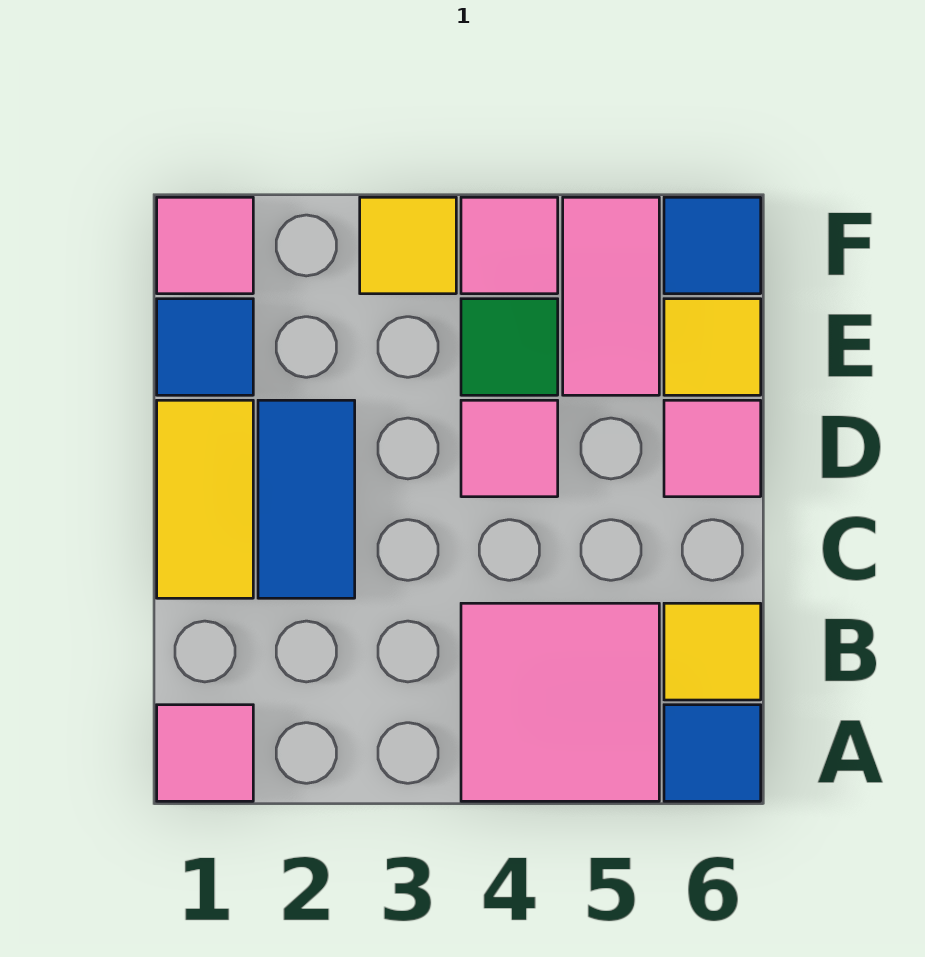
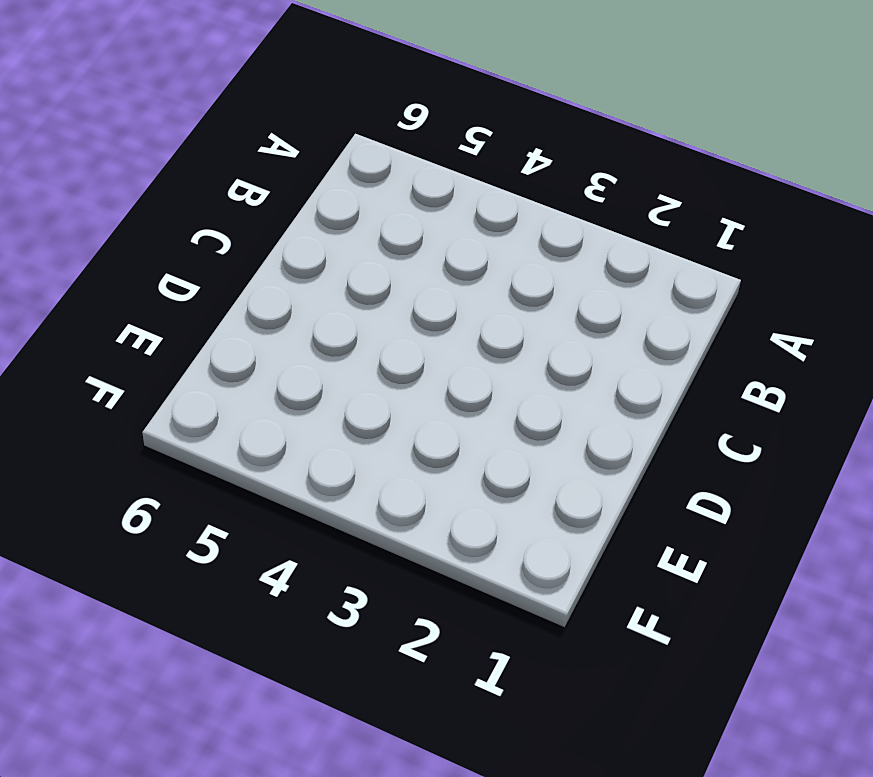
none -> pink tile A1 level 1
none -> pink tile A4:B5 level 1
none -> blue tile A6 level 1

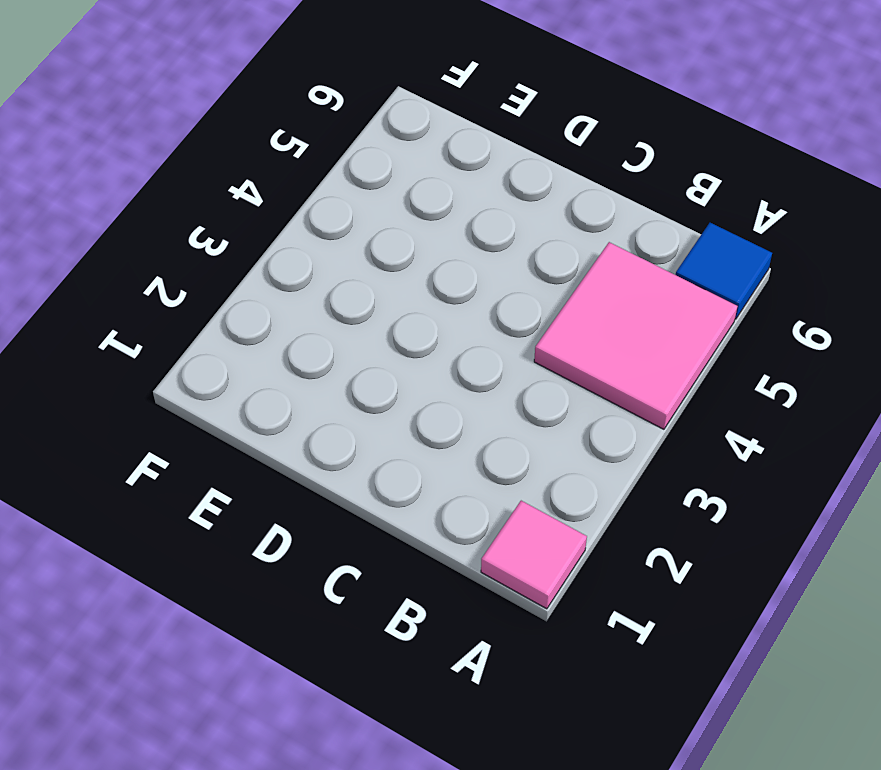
none -> yellow tile B6 level 1
none -> yellow tile C1:D1 level 1
none -> blue tile C2:D2 level 1

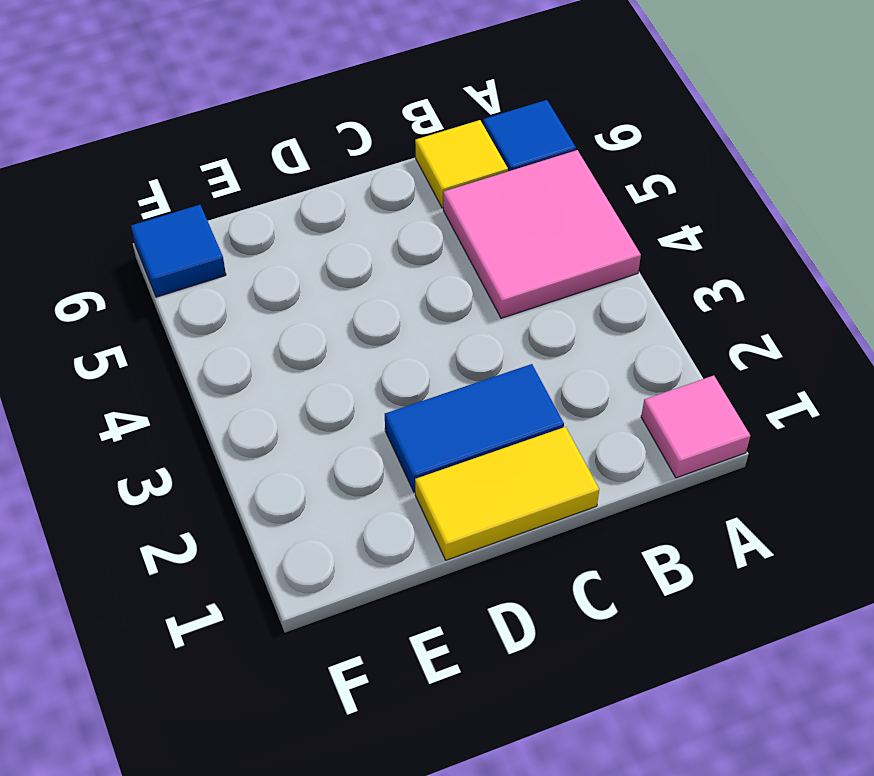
none -> pink tile D4 level 1
none -> pink tile D6 level 1
none -> blue tile E1 level 1

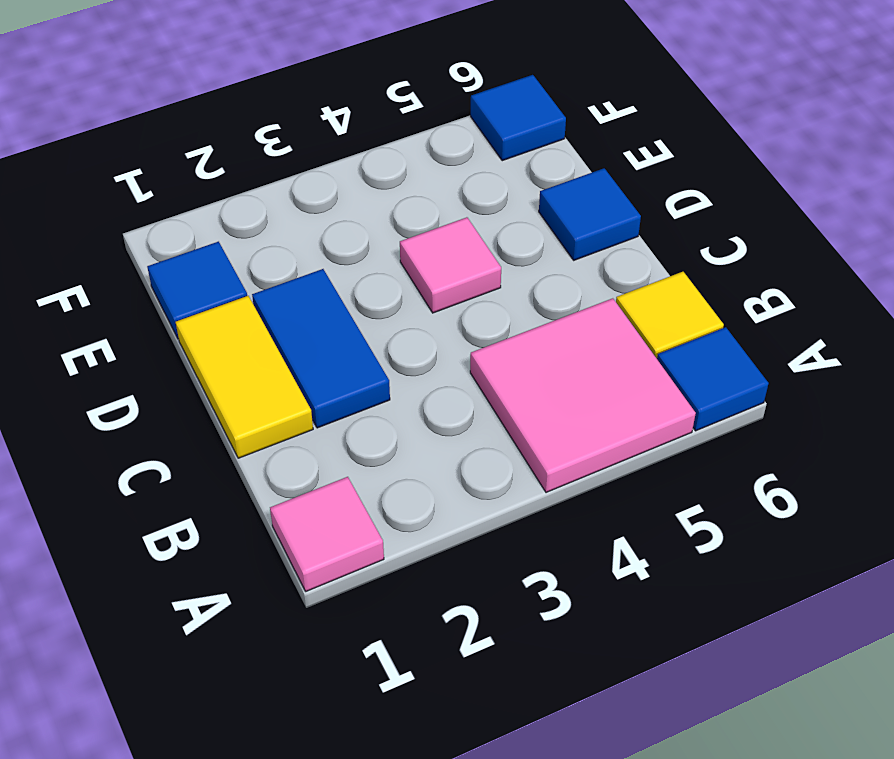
blue tile D6 level 1 -> pink tile D6 level 1
none -> green tile E4 level 1
none -> pink tile E5:F5 level 1
none -> yellow tile E6 level 1

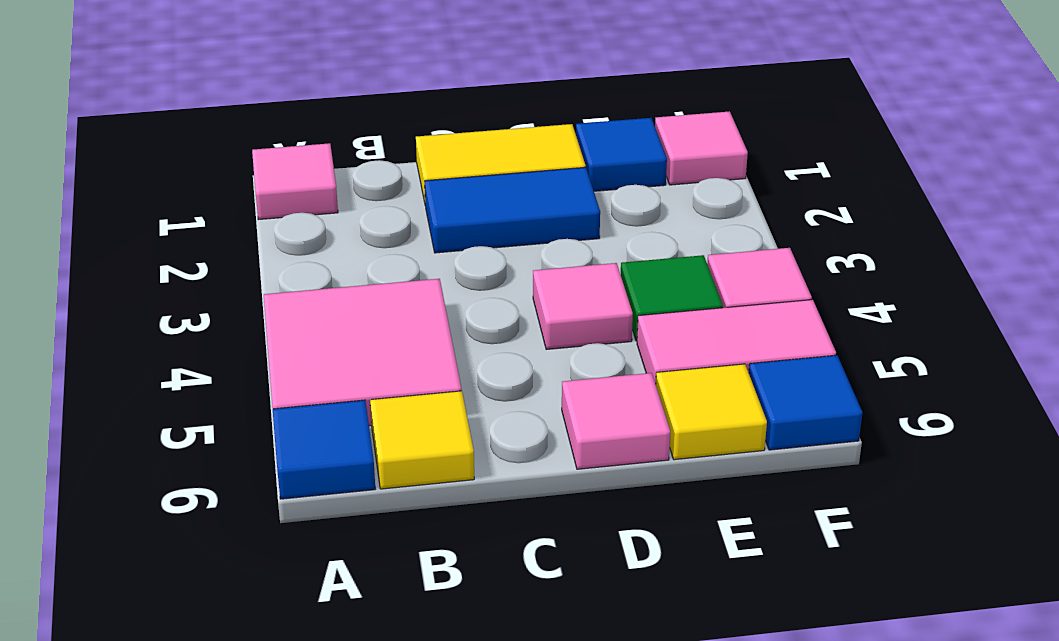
none -> yellow tile F3 level 1

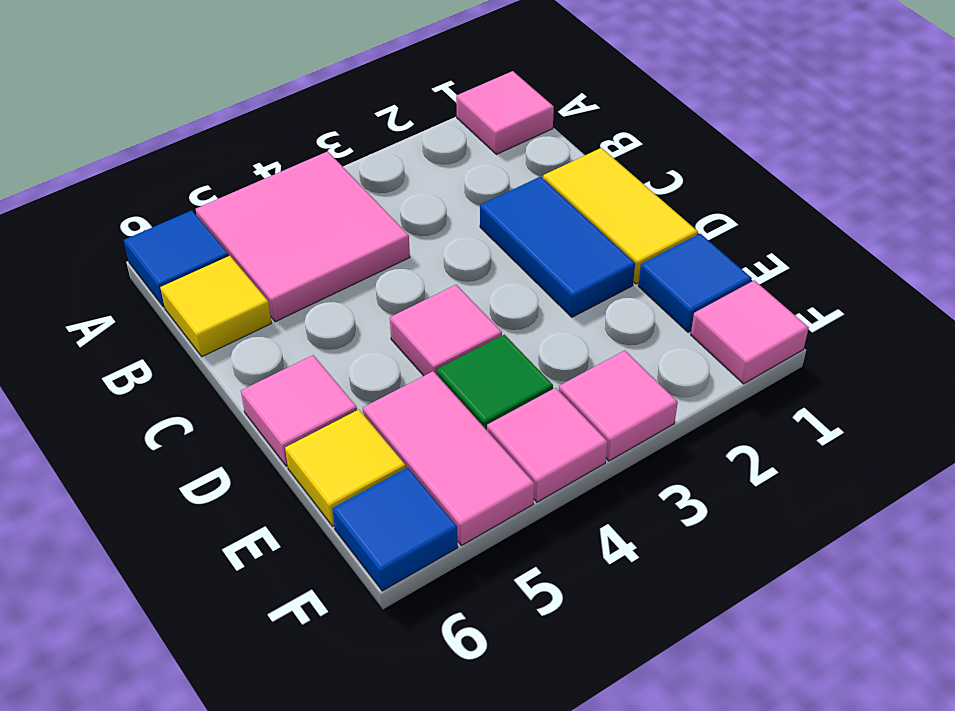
pink tile F3 level 1 -> yellow tile F3 level 1

